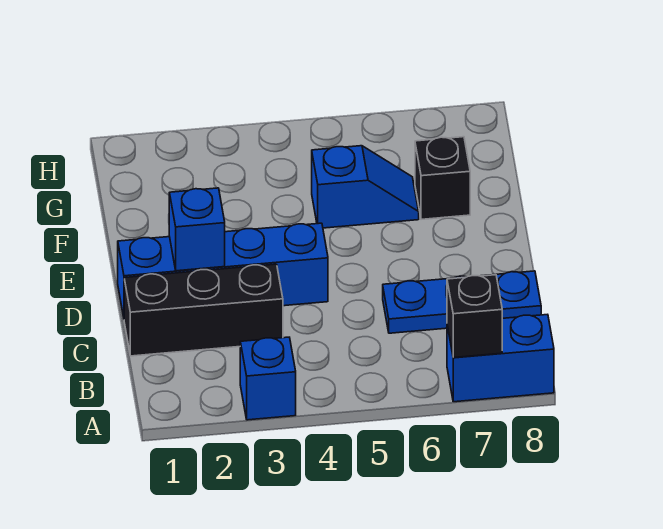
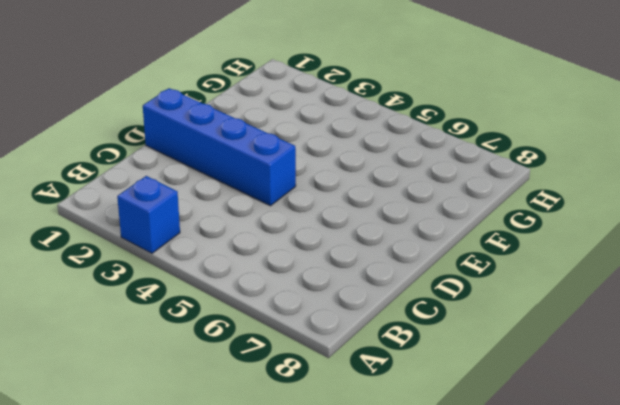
none -> blue brick A7:A8 level 1
none -> black brick C1:C3 level 1

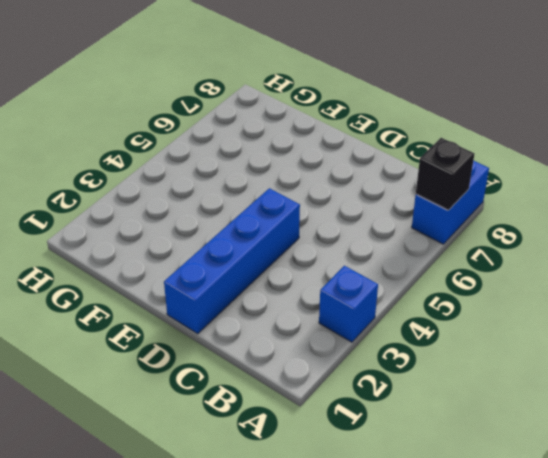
none -> black brick C1:C3 level 1
none -> blue plate C6:C8 level 1

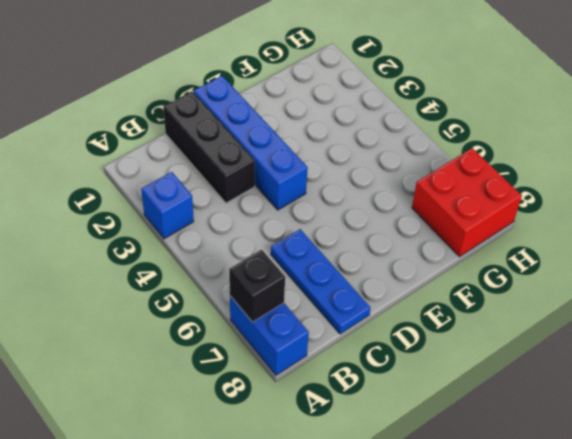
red brick G7:H8 level 1 -> none
none -> blue slope F5:F6 level 1 top 5
none -> black brick F7 level 1

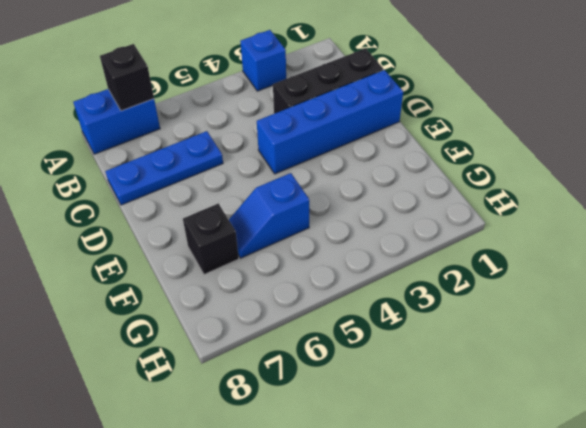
none -> blue brick D2 level 2

